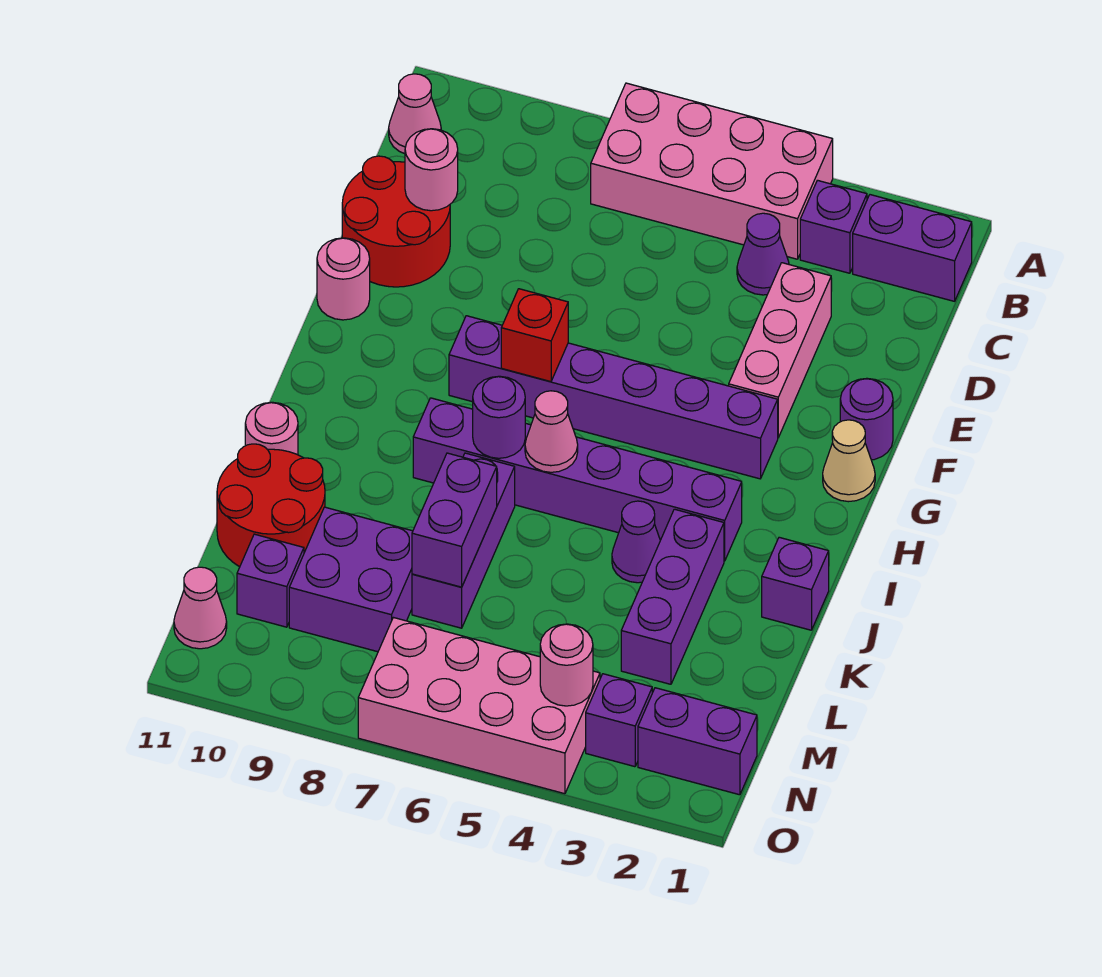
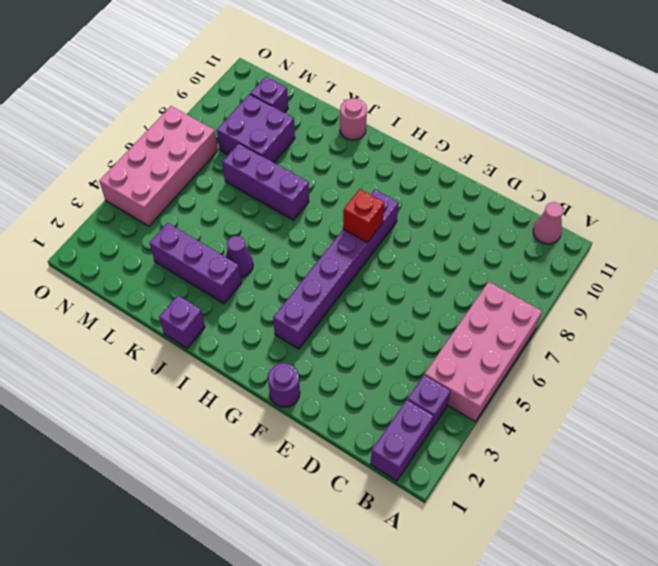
none -> purple cone C4 level 1
none -> pink brick D3:F3 level 1
none -> red round brick D10:E11 level 1
none -> pink round brick F11 level 1

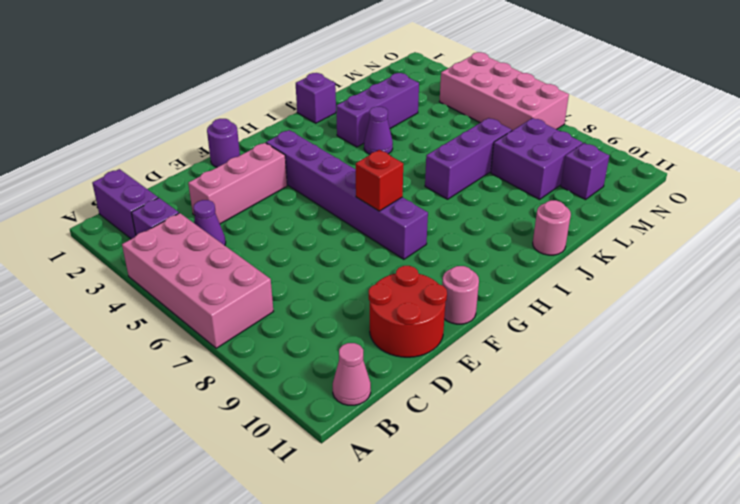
none -> tan cone G1 level 1
none -> purple brick I3:I8 level 1
none -> red round brick K10:L11 level 1
none -> purple brick N1:N2 level 1

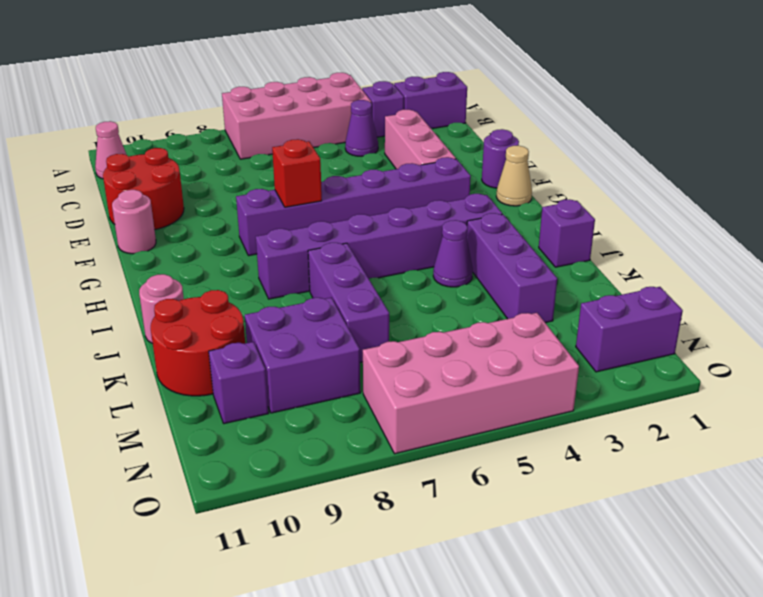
none -> purple brick N3 level 1
none -> pink cone N11 level 1
none -> pink round brick D10 level 2
none -> pink cone I6 level 2

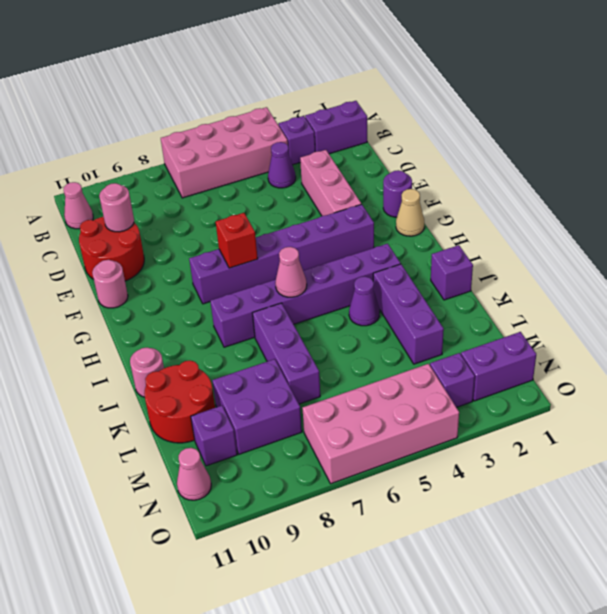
none -> purple round brick I7 level 2
none -> purple brick K7:L7 level 2
none -> pink round brick N4 level 2

